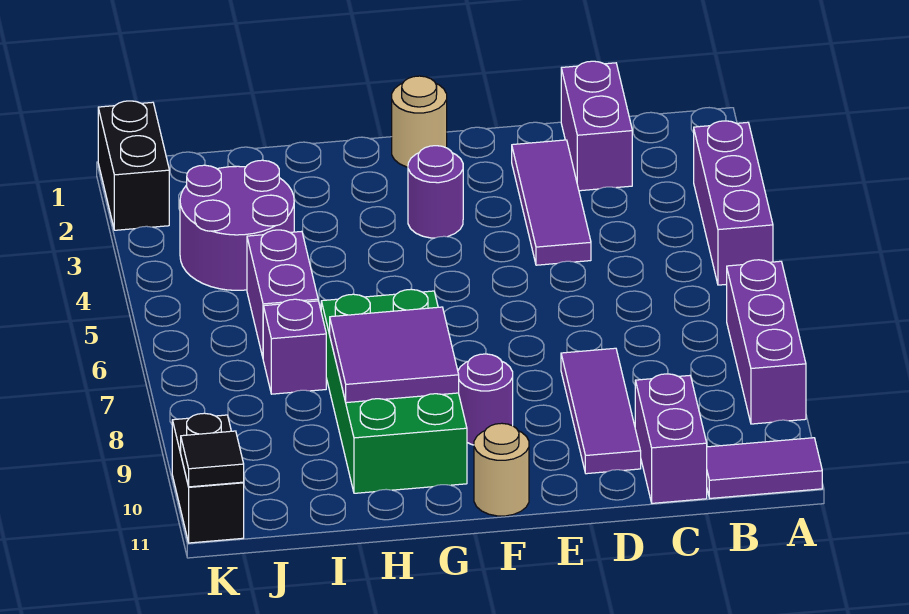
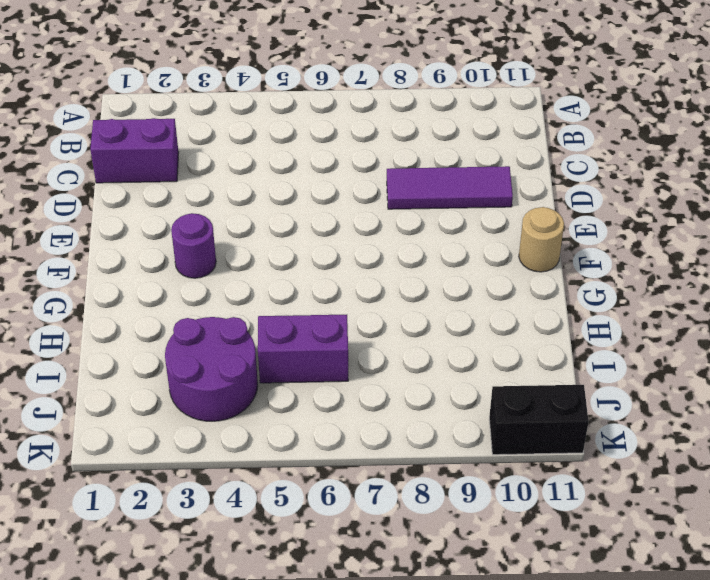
none -> purple brick A3:A5 level 1
none -> purple brick A7:A9 level 1
none -> purple tile A11:B11 level 1

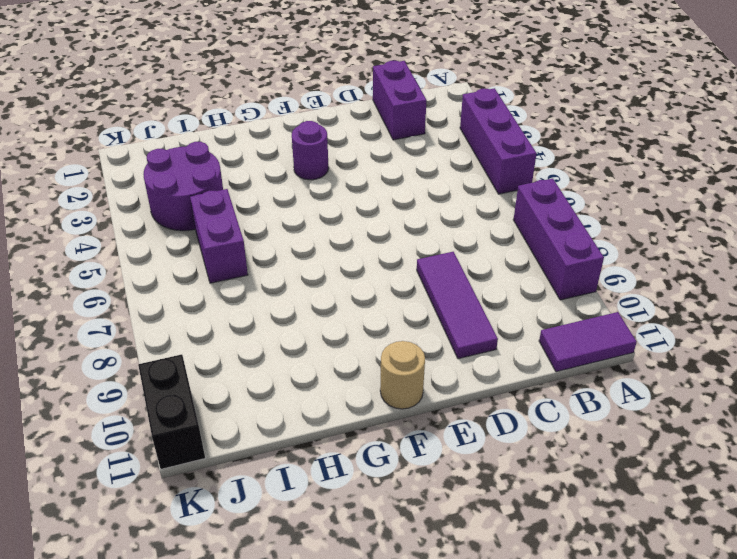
none -> purple brick C10:C11 level 1
none -> purple tile D2:D4 level 1
none -> tan round brick F1 level 1

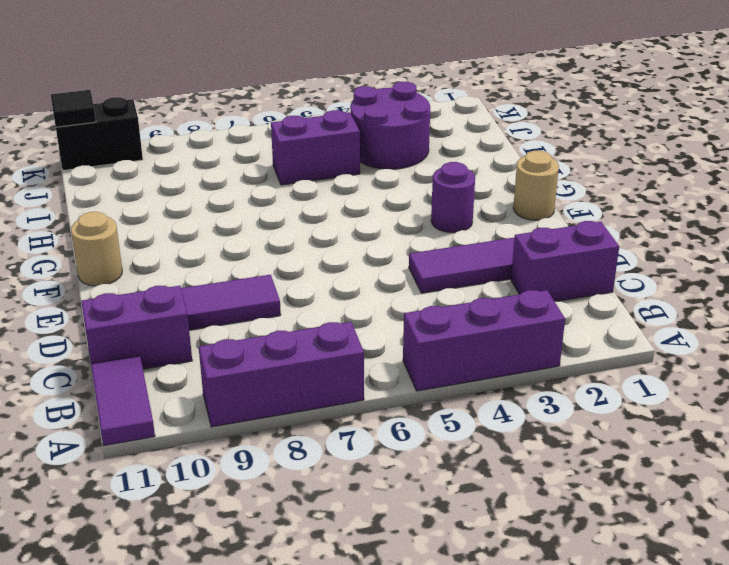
none -> purple round brick F9 level 1
none -> green brick G7:H10 level 1
none -> purple brick I7 level 1

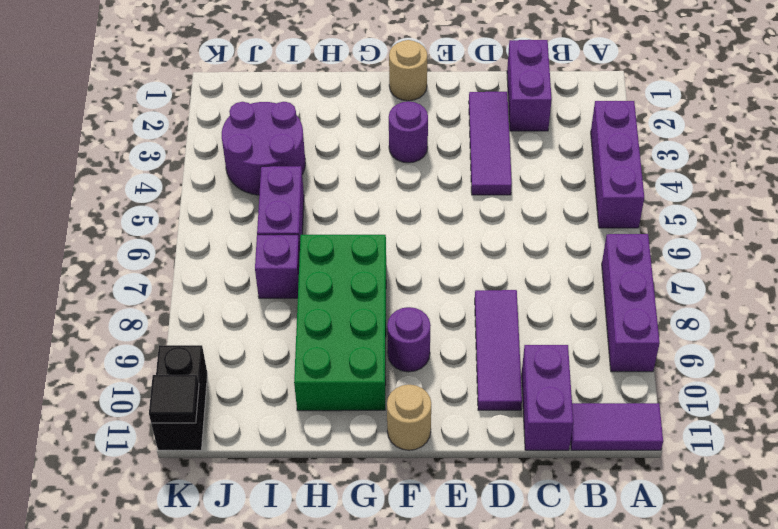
none -> black brick K1:K2 level 1
none -> purple tile G8:H9 level 2

